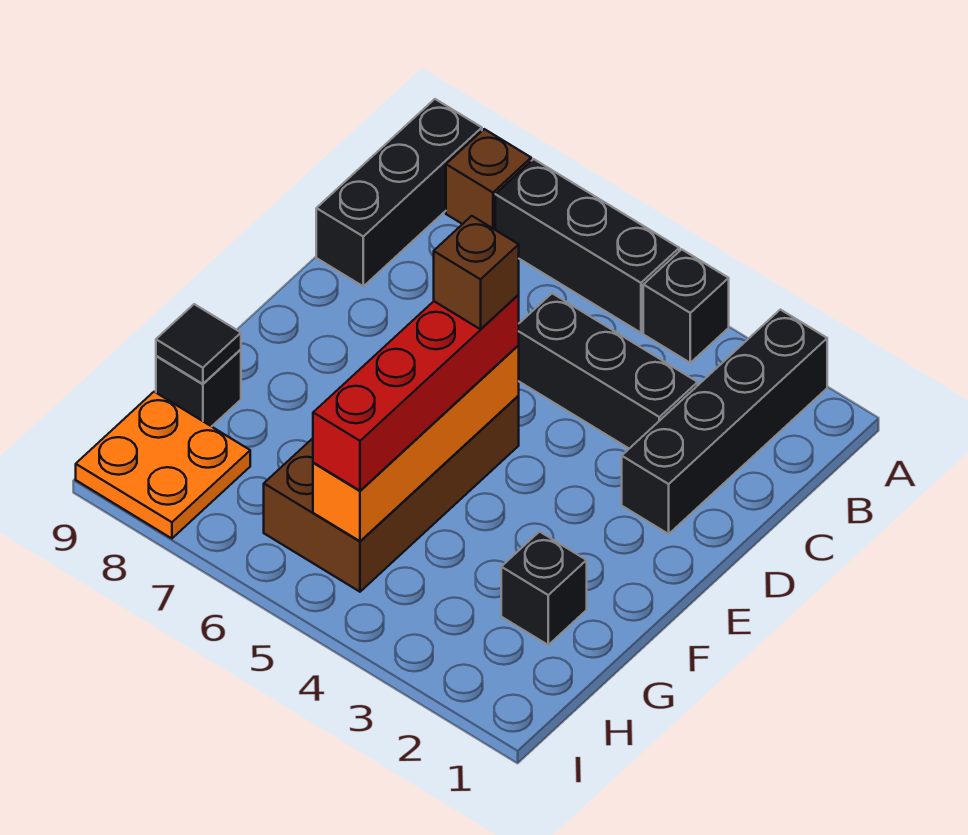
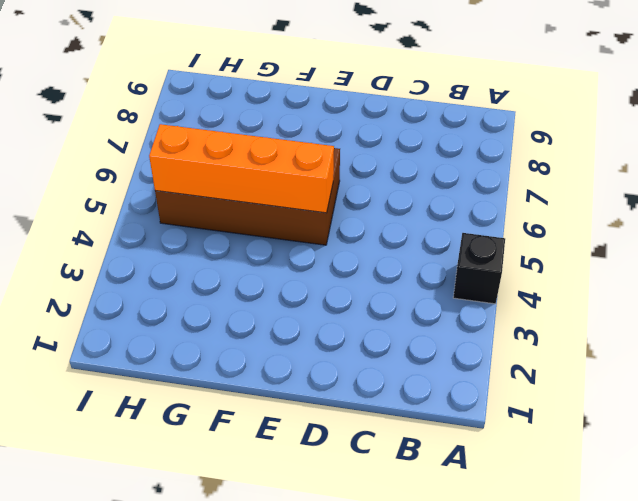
none -> black brick A2:D2 level 1
none -> black brick A5:A7 level 1
none -> brown brick A8 level 1

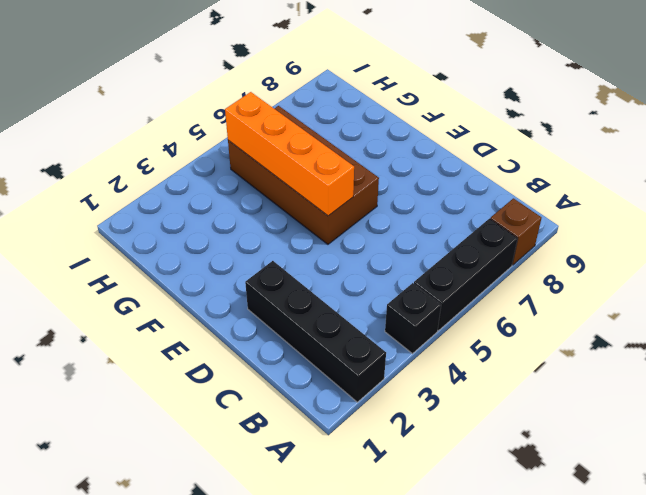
none -> black brick A9:C9 level 1
none -> black brick C3:C5 level 1
none -> black brick G2 level 1

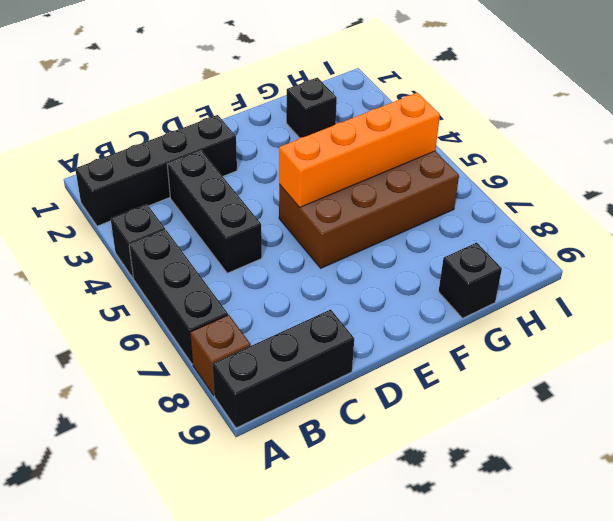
none -> orange plate H8:I9 level 1
none -> black tile G9 level 2
none -> red brick E5:H5 level 3

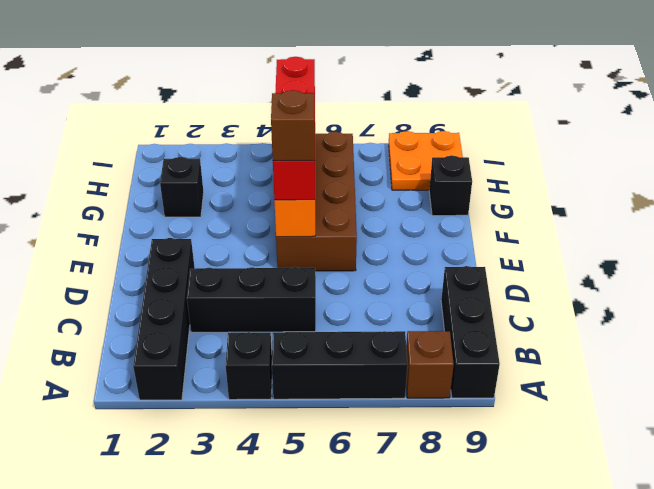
none -> black tile G9 level 2

